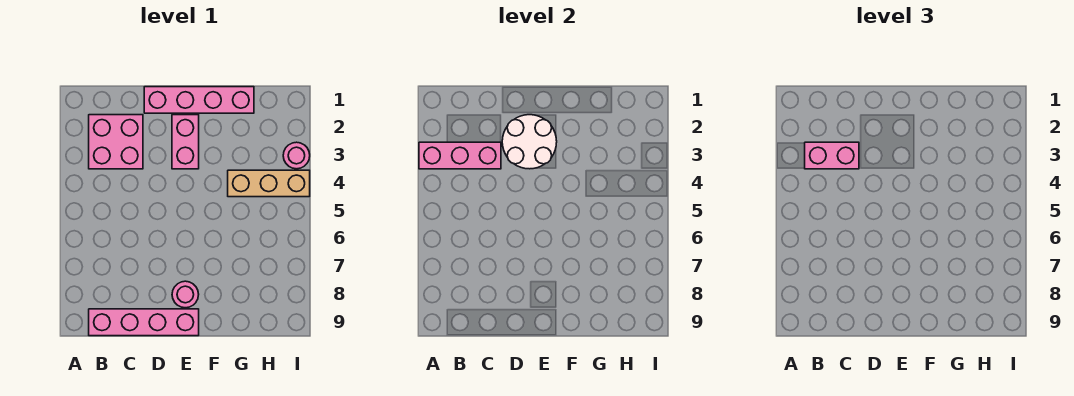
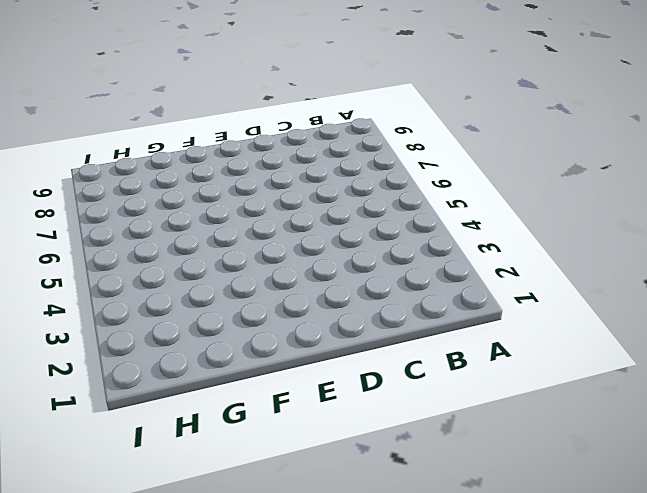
none -> pink brick B2:C3 level 1
none -> pink brick B9:E9 level 1

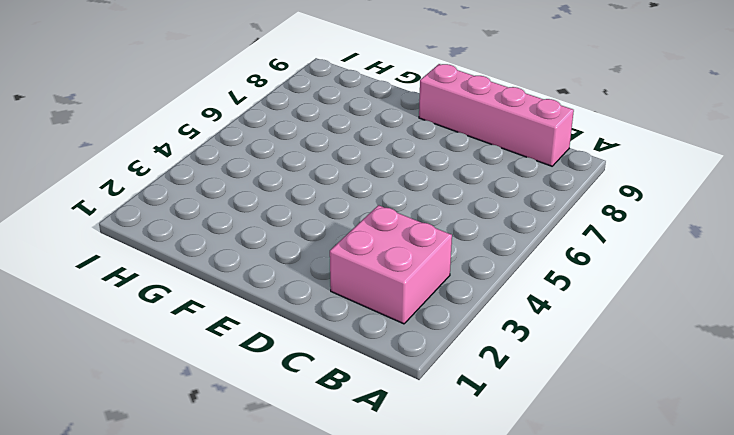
none -> pink brick D1:G1 level 1
none -> pink brick E2:E3 level 1

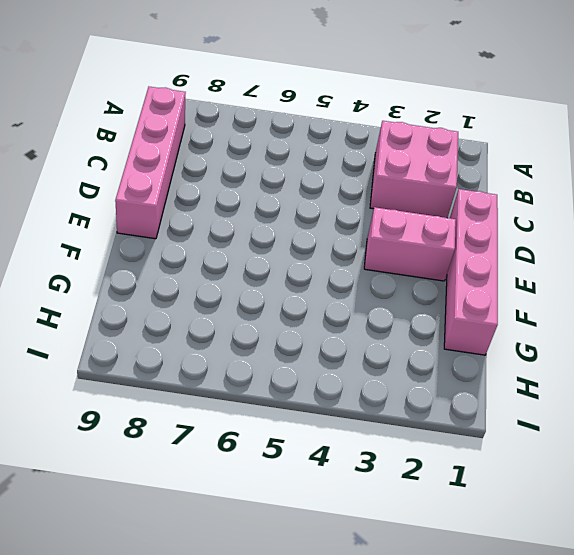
none -> pink round brick E8 level 1
none -> tan brick G4:I4 level 1

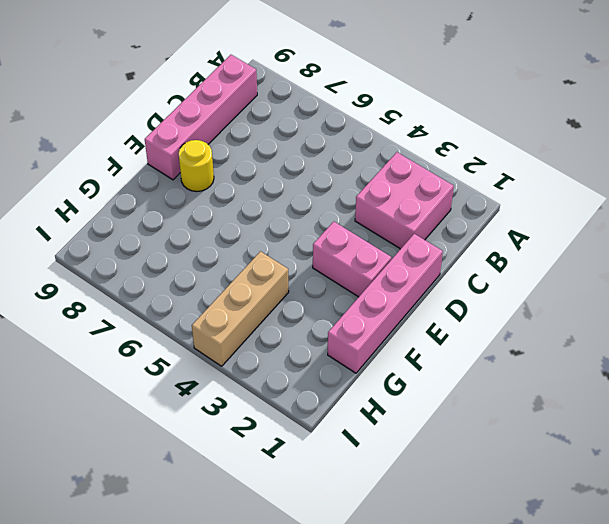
yellow round brick E8 level 1 -> pink round brick E8 level 1
none -> pink round brick I3 level 1
none -> pink brick A3:C3 level 2

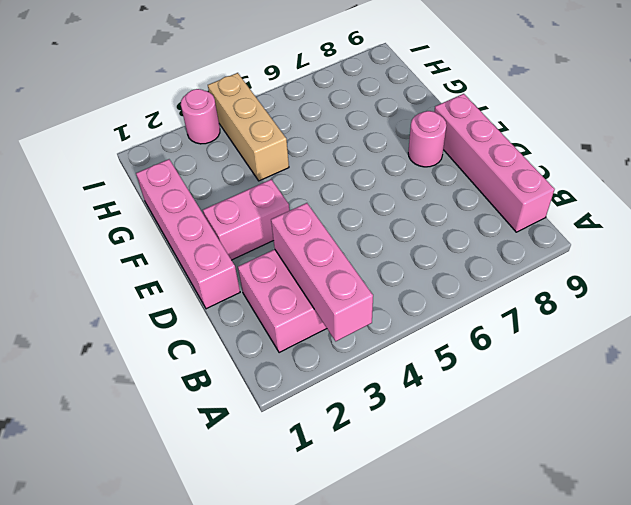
none -> white round brick D2:E3 level 2
none -> pink brick B3:C3 level 3

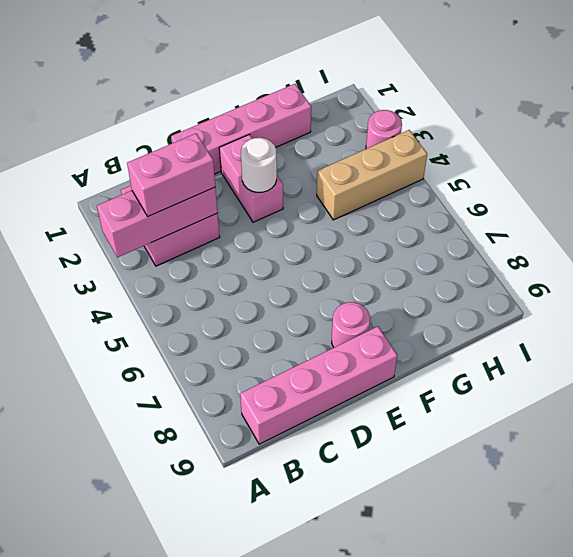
white round brick E3 level 2 -> white round brick D2:E3 level 2

